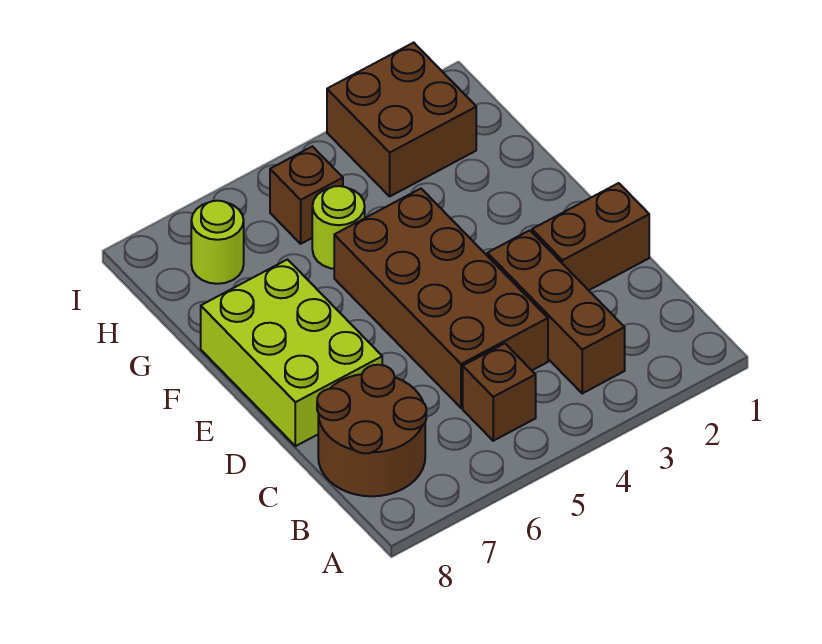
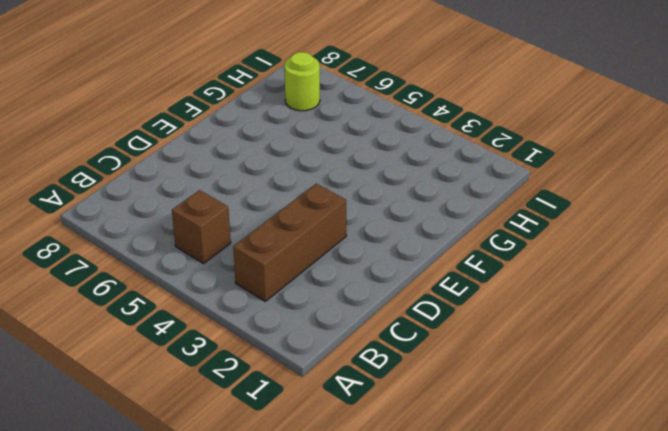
none -> brown round brick B7:C8 level 1
none -> brown brick C4:F5 level 1

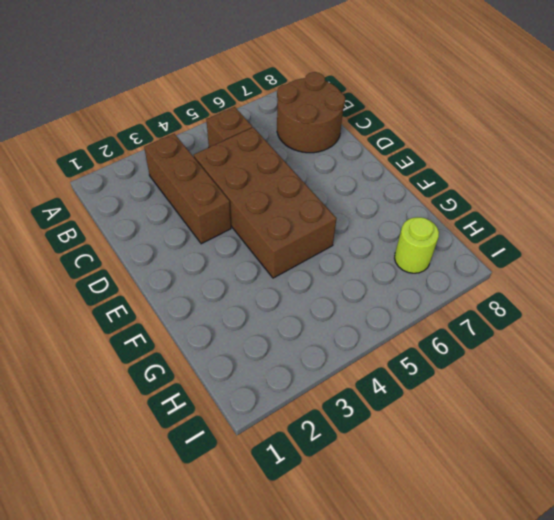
none -> brown brick D1:D2 level 1
none -> lime brick D7:F8 level 1

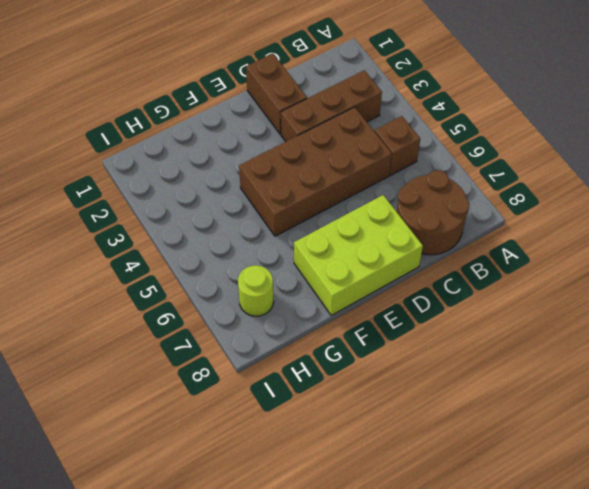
none -> lime round brick G5 level 1
none -> brown brick H2:I3 level 1

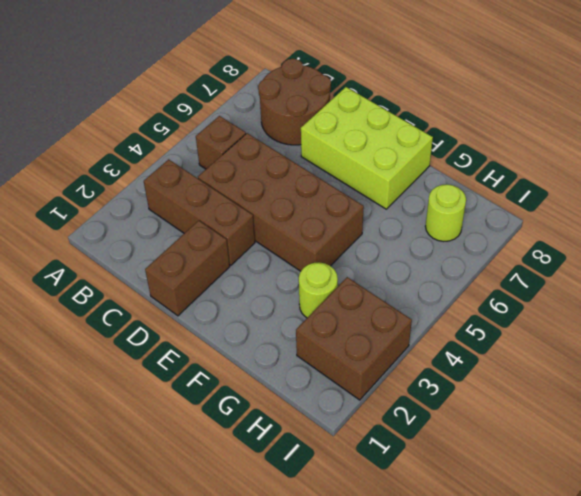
lime round brick G3 level 1 -> lime round brick G5 level 1
none -> brown brick H5 level 1

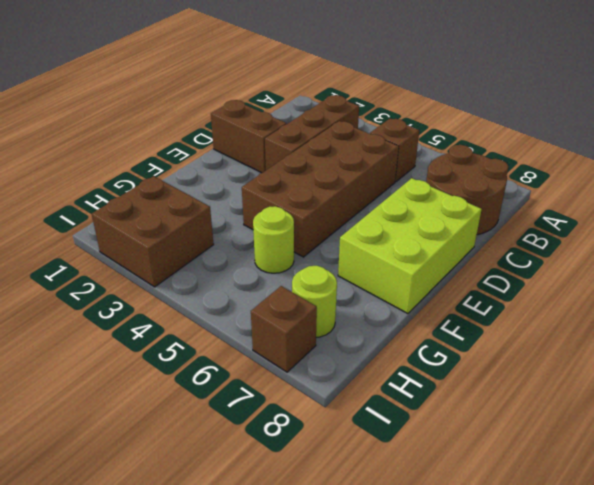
brown brick I7 level 1 -> brown brick H5 level 1

